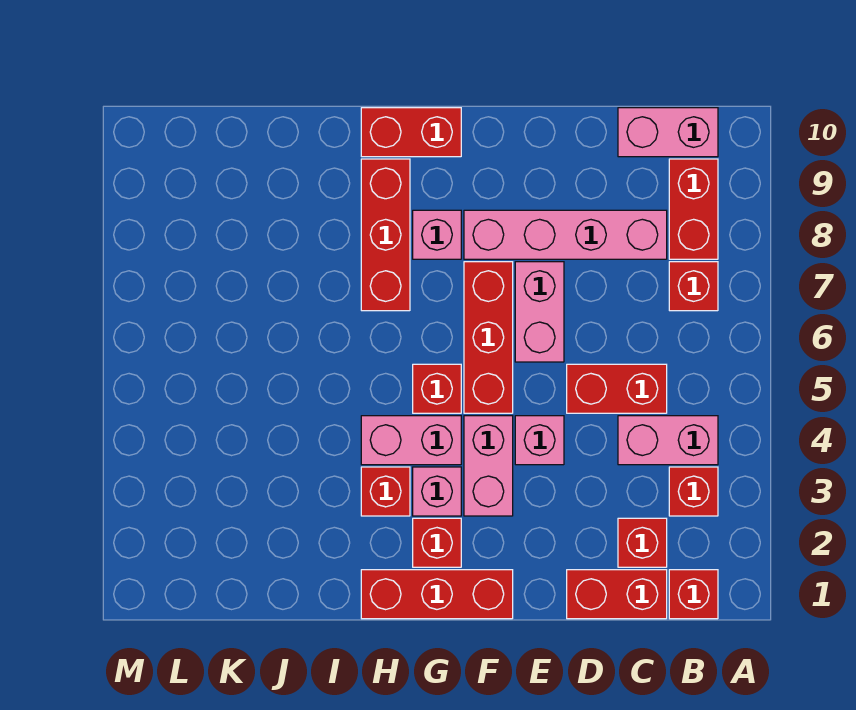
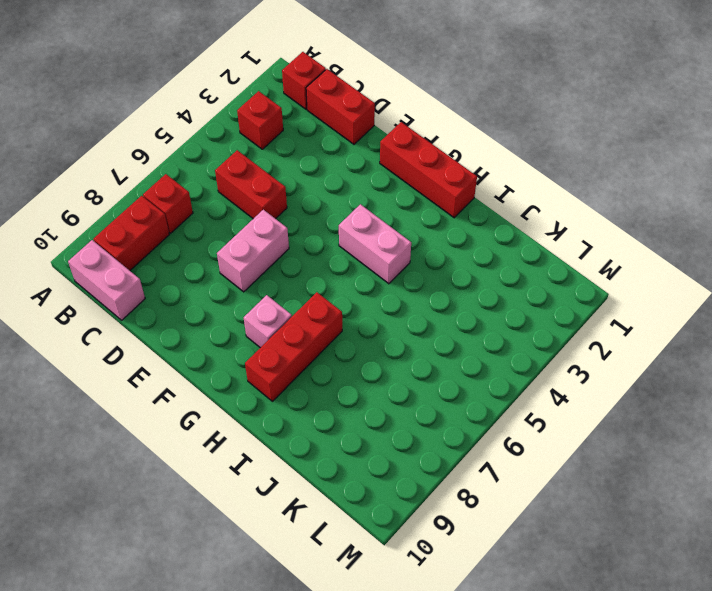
none -> pink brick B4:C4 level 1
none -> red brick C2 level 1
none -> pink brick C8:F8 level 1

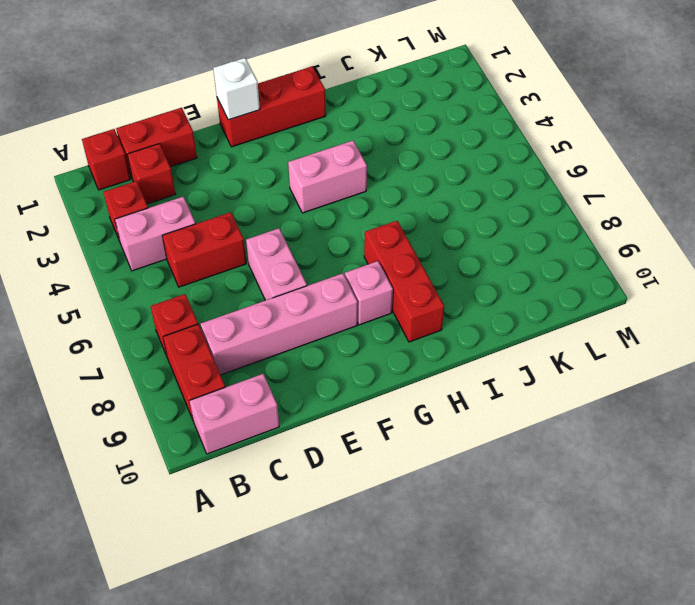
white brick F1 level 2 -> none
none -> pink brick E4 level 1
none -> pink brick F3:F4 level 1
none -> red brick F5:F7 level 1

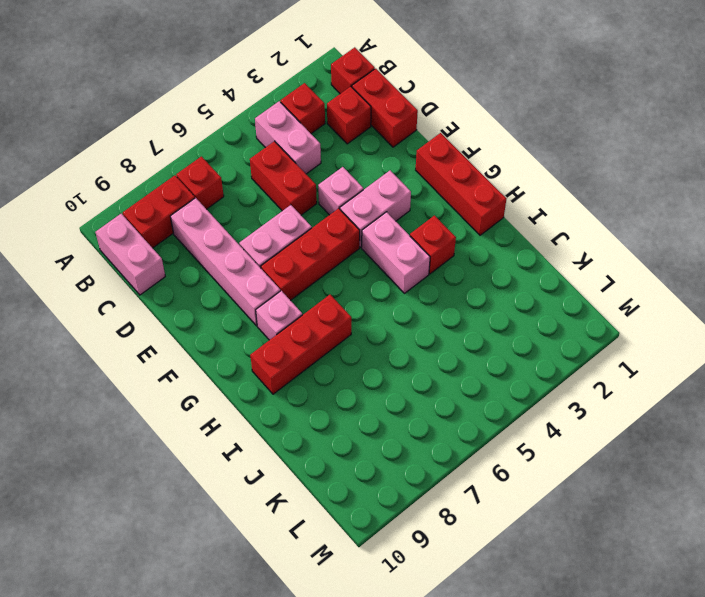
none -> red brick G2 level 1
none -> pink brick G3 level 1
none -> red brick G5 level 1

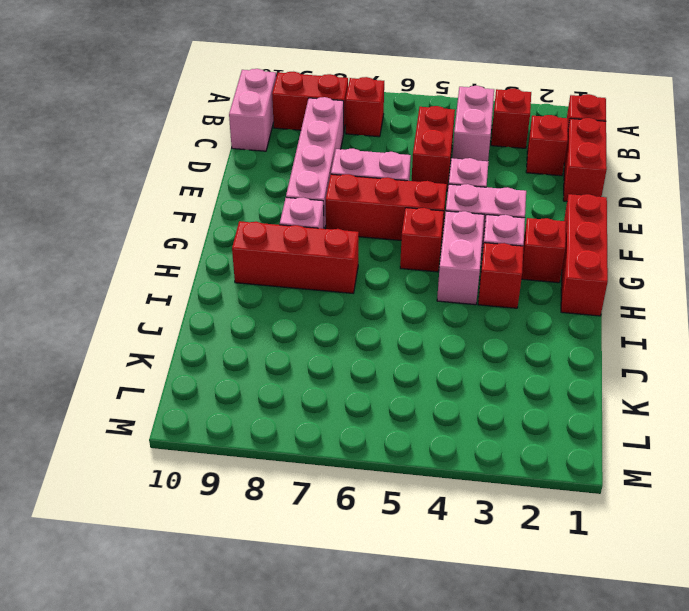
none -> red brick G10:H10 level 1

